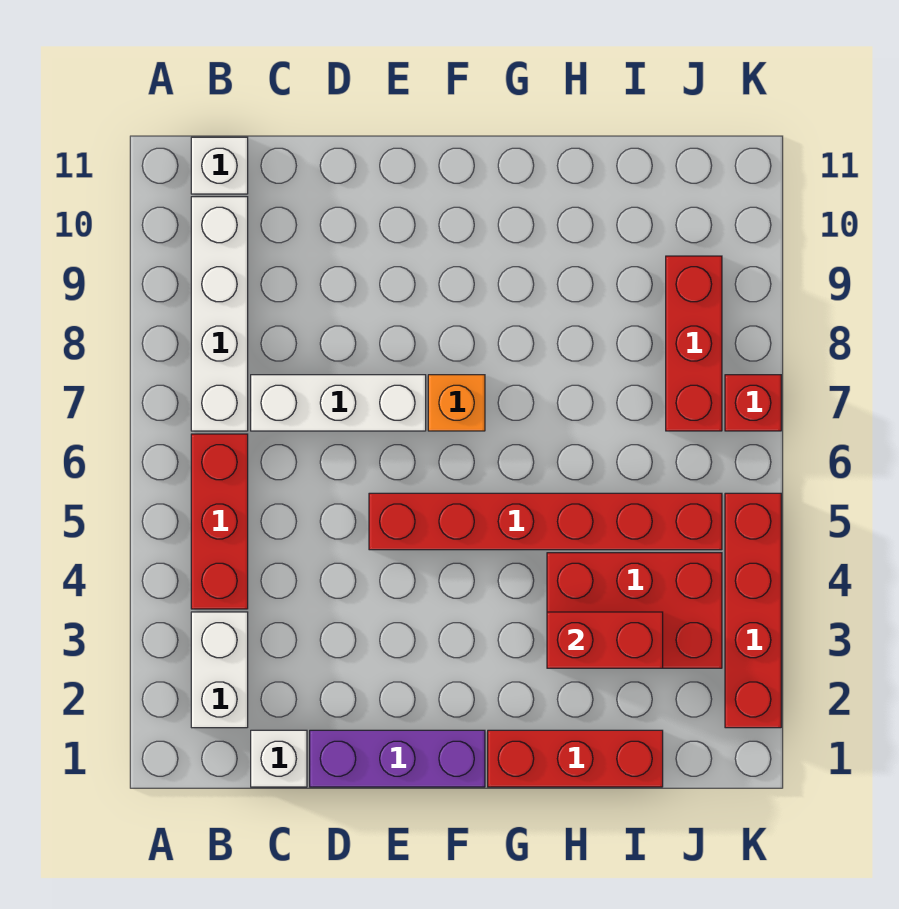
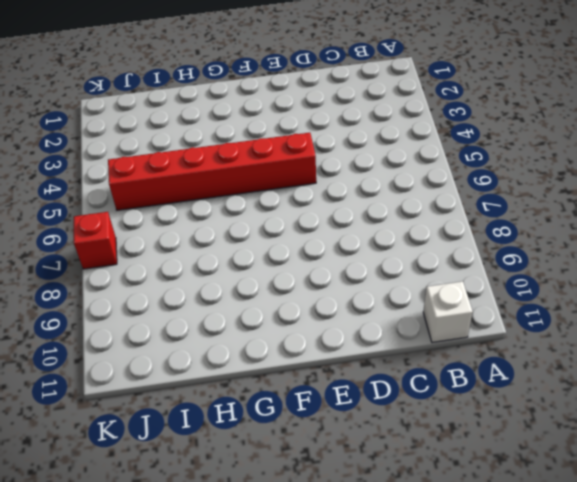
none -> white brick B2:B3 level 1
none -> red brick B4:B6 level 1
none -> white brick B7:B10 level 1

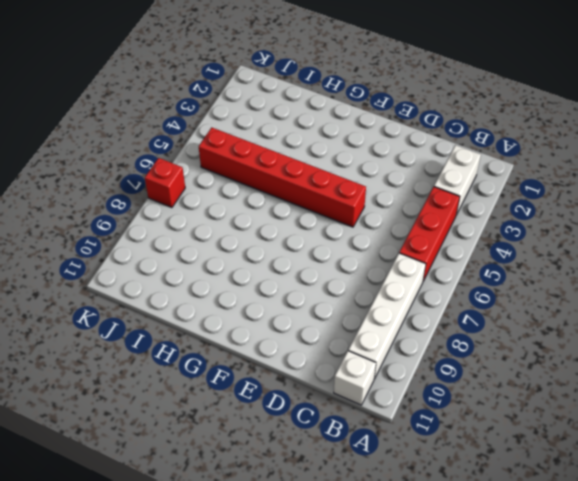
none -> white brick C1 level 1
none -> white brick C7:E7 level 1
none -> purple brick D1:F1 level 1

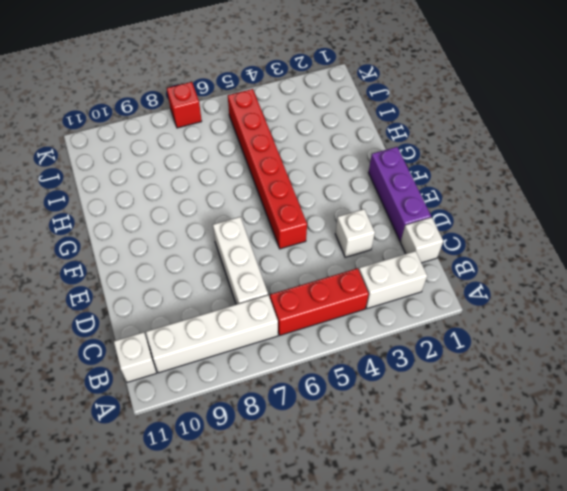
white brick D3 level 1 -> none
none -> orange brick F7 level 1
none -> red brick G1:I1 level 1
none -> red brick H3:J4 level 1

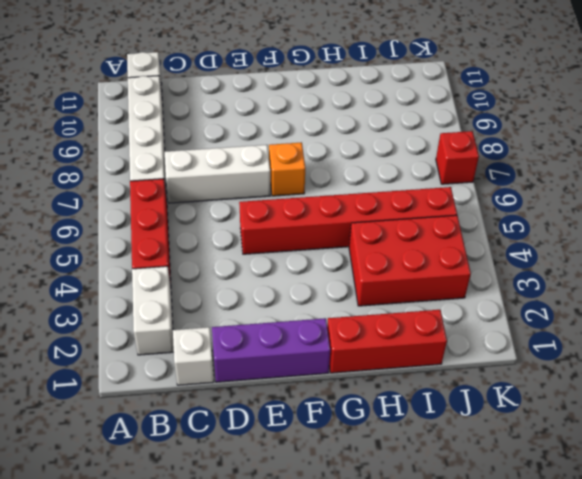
none -> red brick J7:J9 level 1
none -> red brick K2:K5 level 1
none -> red brick H3:I3 level 2

